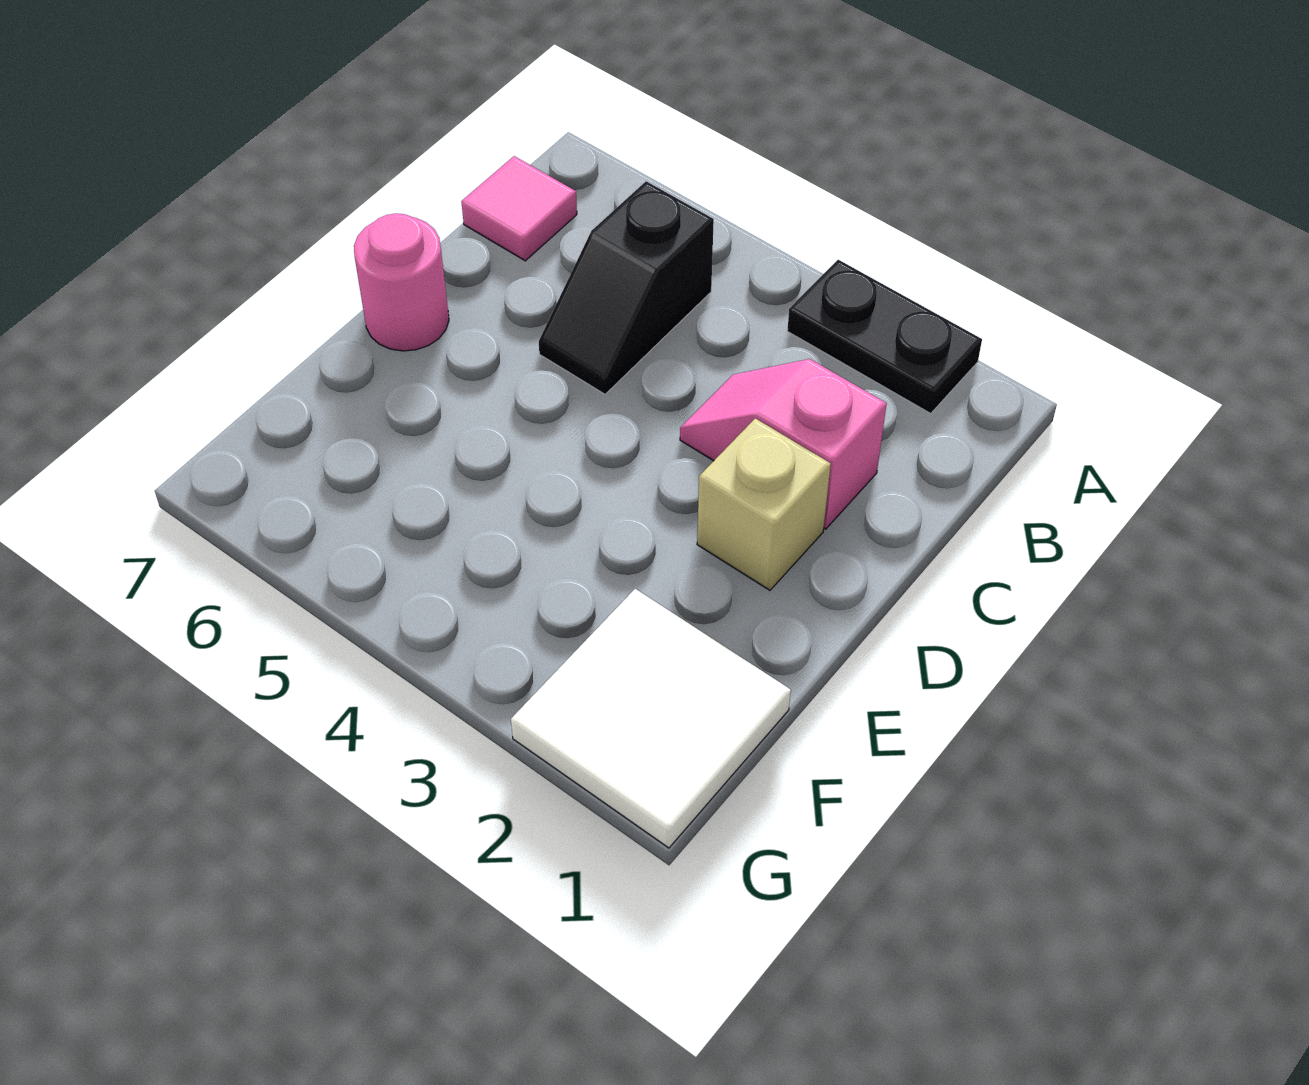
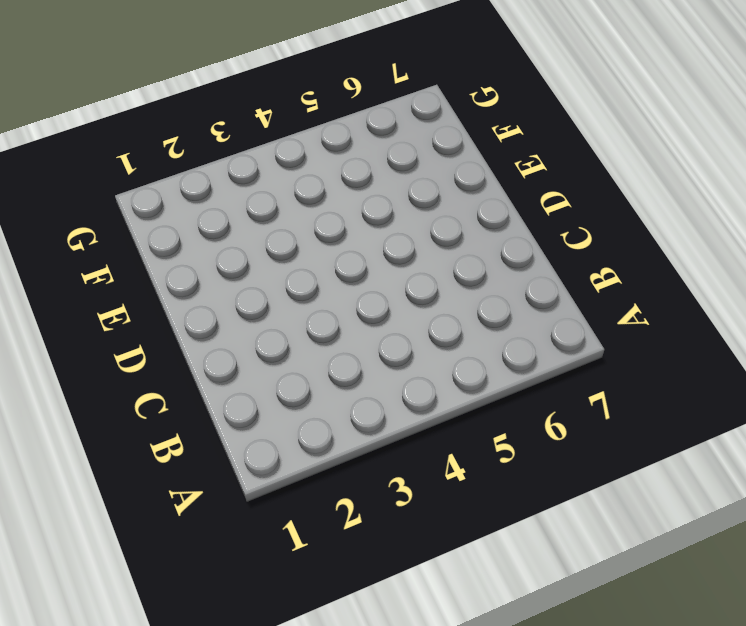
none -> black plate A2:A3 level 1
none -> black slope B5:C5 level 1 top B

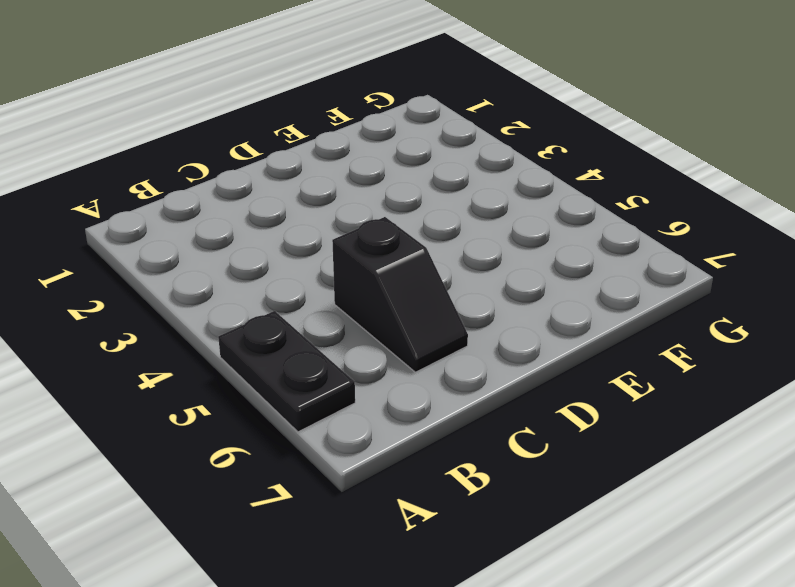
black plate A5:A6 level 1 -> black plate A2:A3 level 1
black slope C5:C6 level 1 top 5 -> black slope B5:C5 level 1 top B
none -> pink tile B7 level 1
none -> pink slope C2:C3 level 1 top 2

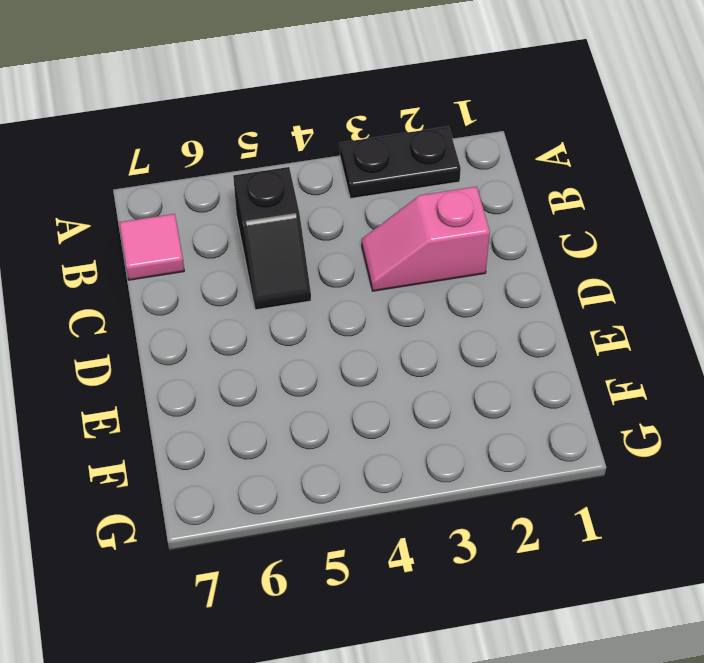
none -> tan brick D2 level 1
none -> pink round brick D7 level 1

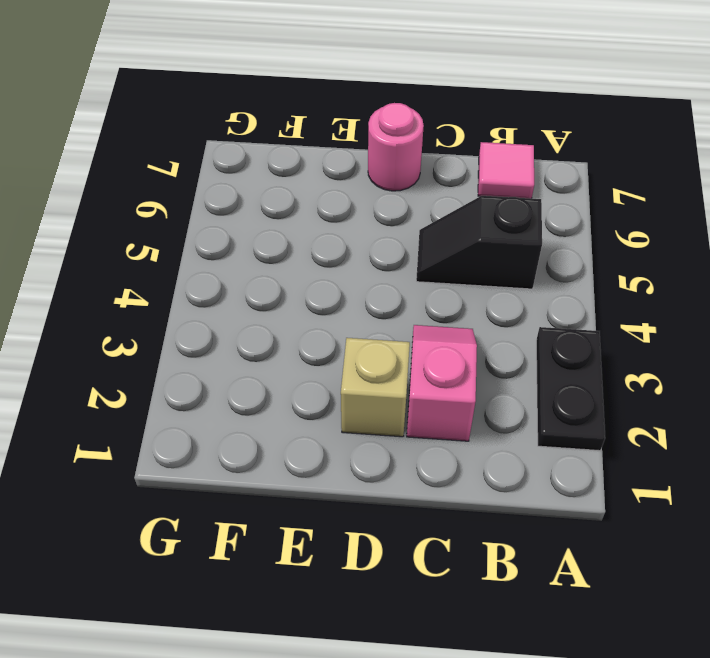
none -> white tile F1:G2 level 1

